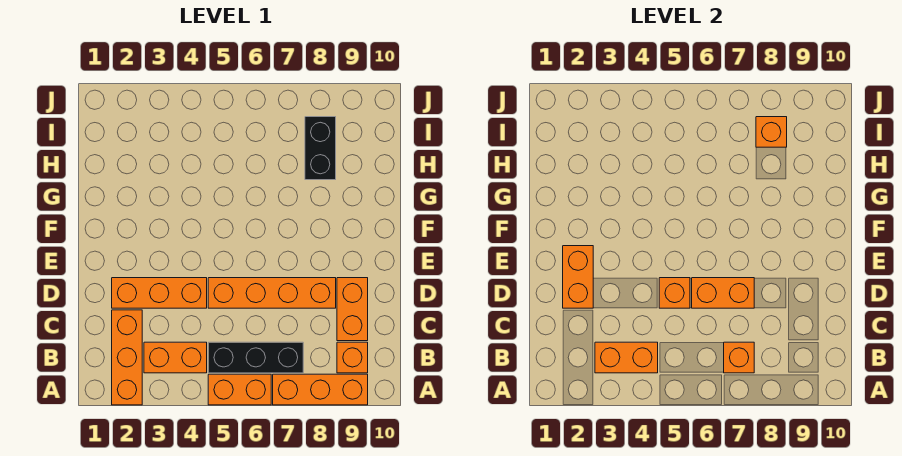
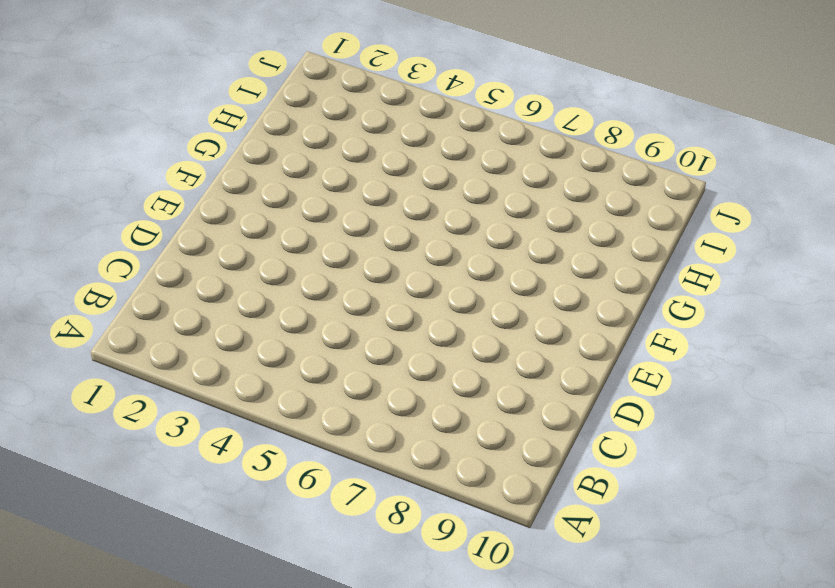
none -> orange brick A2:C2 level 1
none -> orange brick A5:A6 level 1
none -> orange brick A7:A9 level 1

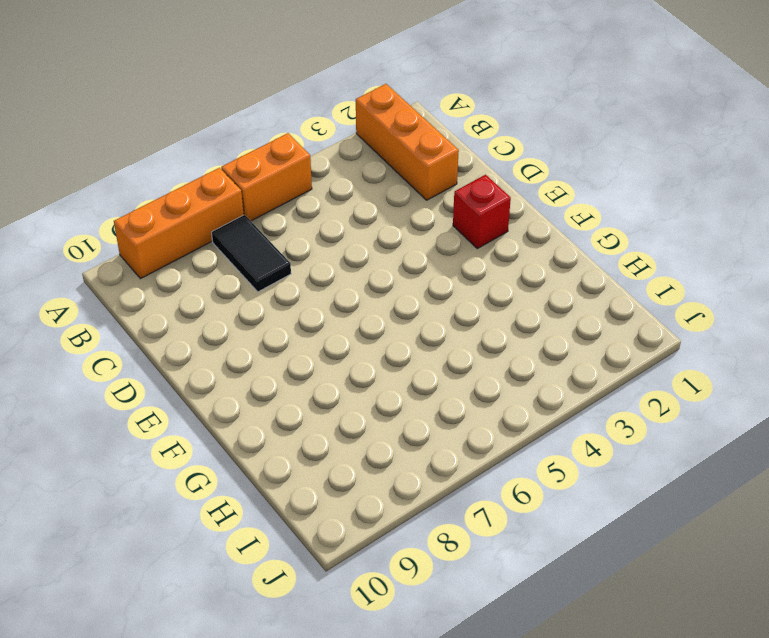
black tile B7:C7 level 1 -> black brick B5:B7 level 1
red brick E2 level 1 -> none
none -> orange brick B3:B4 level 1
none -> orange brick B9 level 1
none -> orange brick C9:D9 level 1

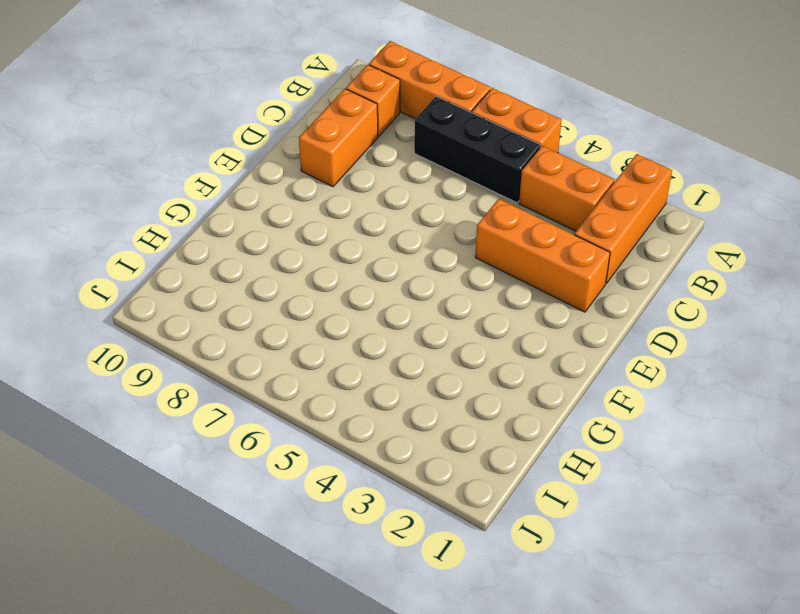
none -> orange brick D5:D8 level 1
none -> black brick H8:I8 level 1
none -> orange brick B3:B4 level 2

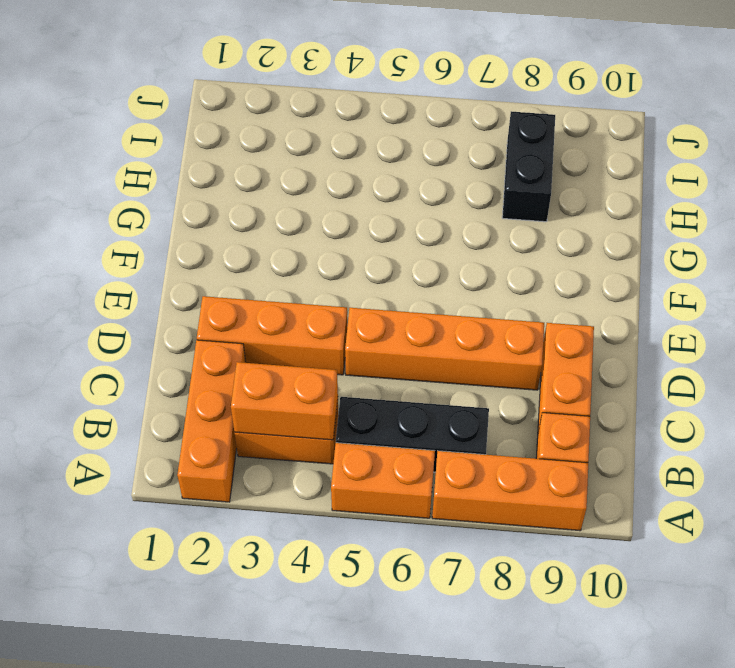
none -> orange brick B7 level 2
none -> orange brick D2:E2 level 2
none -> orange brick D5 level 2

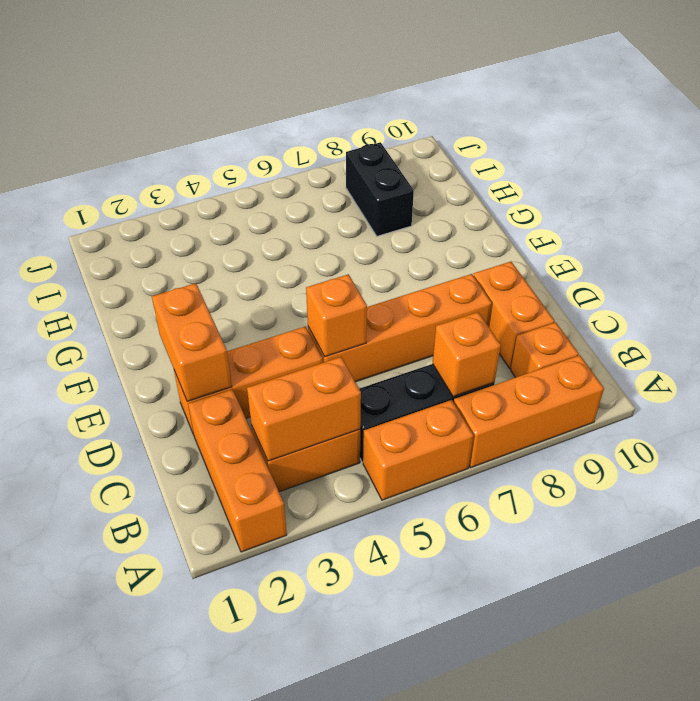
none -> orange brick D6:D7 level 2
none -> orange brick I8 level 2

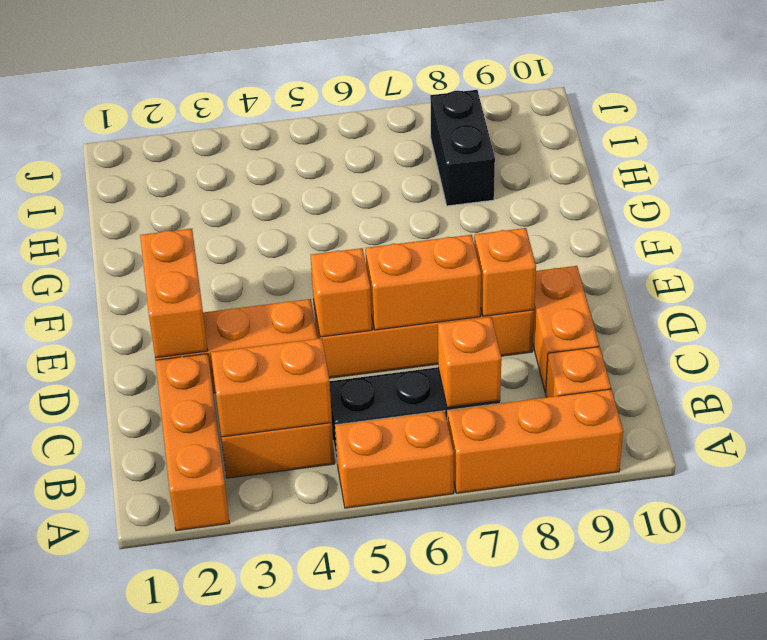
orange brick D8 level 2 -> orange brick I8 level 2

